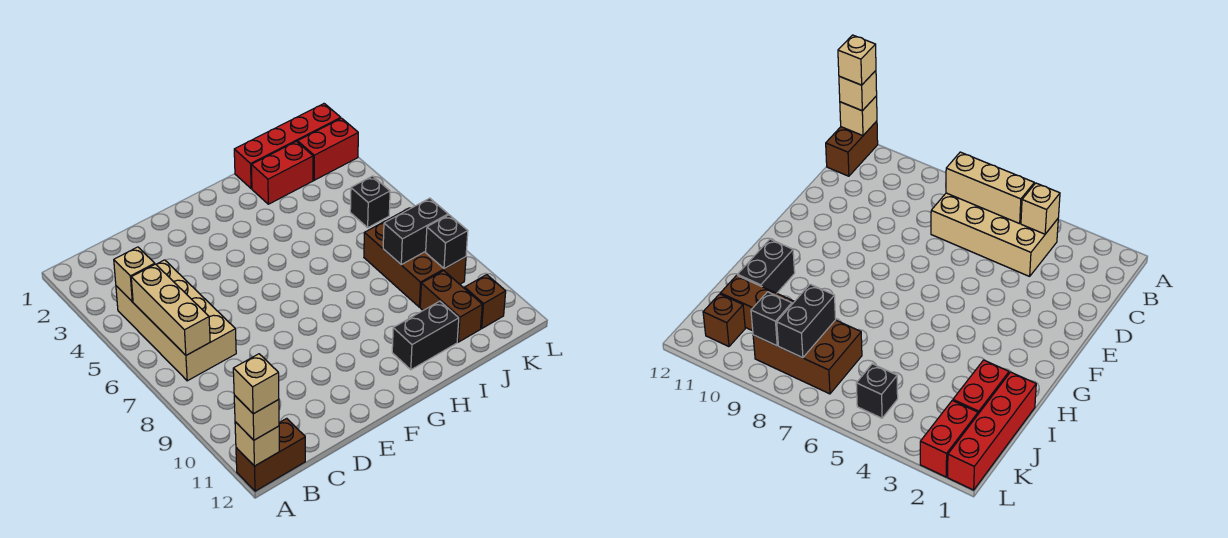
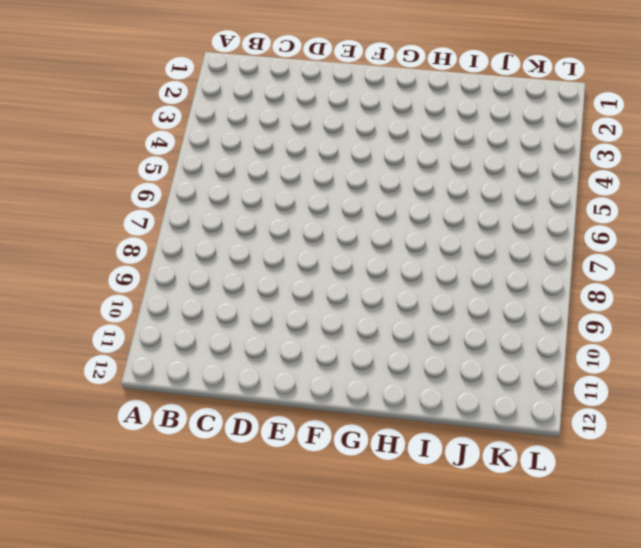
none -> brown brick A12:B12 level 1
none -> tan brick B4:C7 level 1
none -> black brick H11:I11 level 1

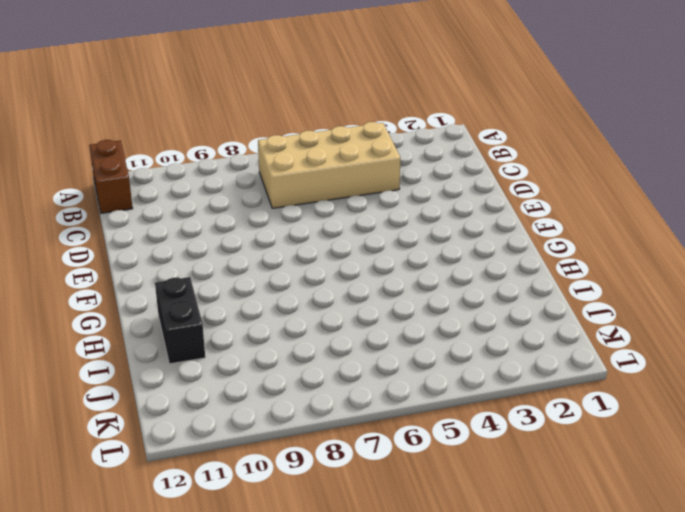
none -> red brick I1:L1 level 1
none -> red brick I2:J2 level 1
none -> brown brick J7:K9 level 1

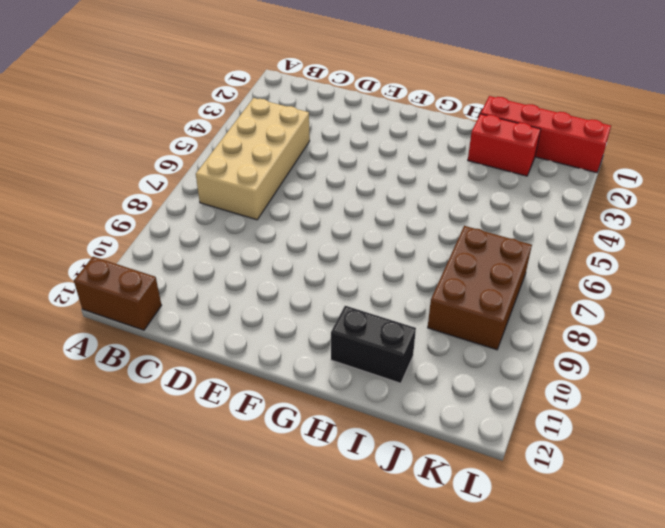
none -> brown brick J10:J11 level 1
none -> red brick K2:L2 level 1
none -> black brick K5 level 1

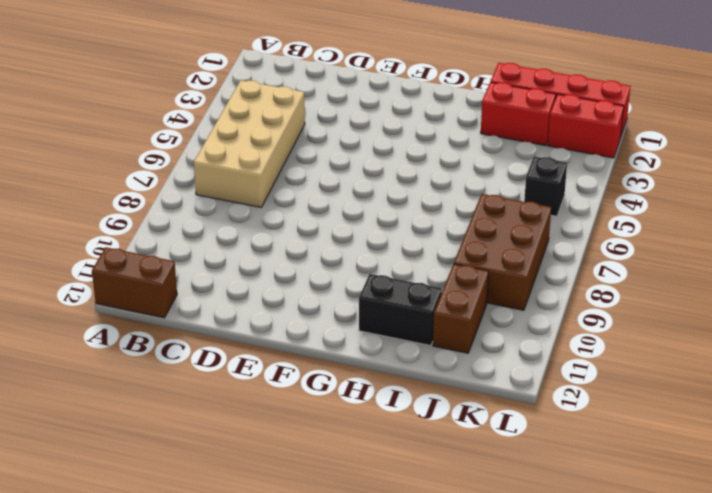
none -> brown brick K11 level 1
none -> tan brick A12 level 2
none -> tan brick B4 level 2

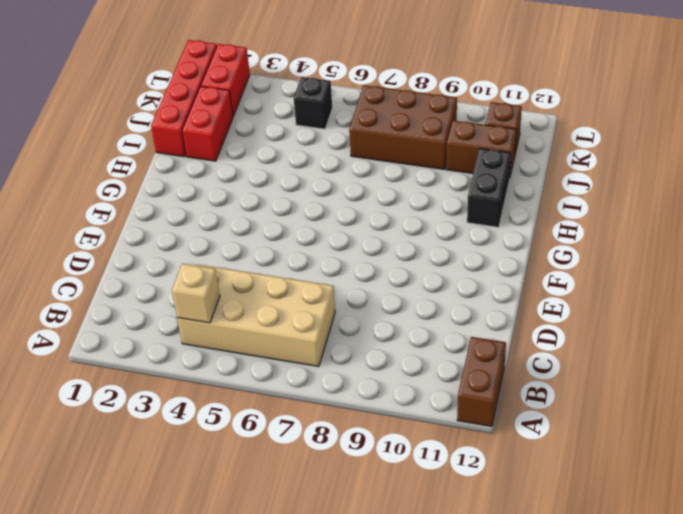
none -> tan brick A12 level 2
none -> tan brick B5:B7 level 2
none -> black brick J8:K8 level 2

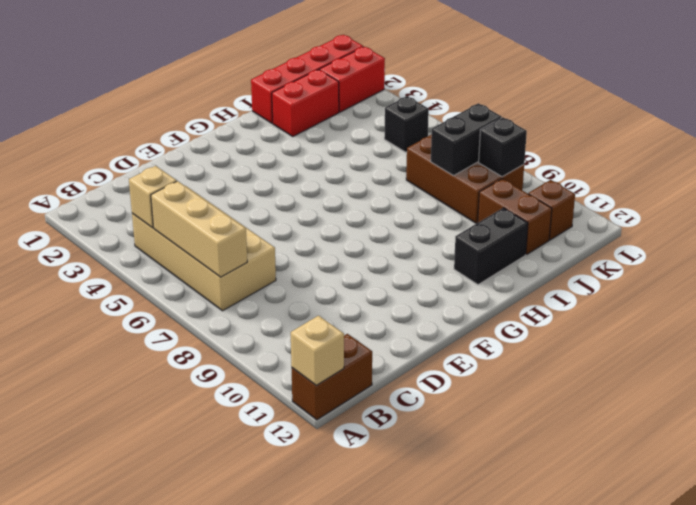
none -> tan brick A12 level 3
none -> tan brick A12 level 4

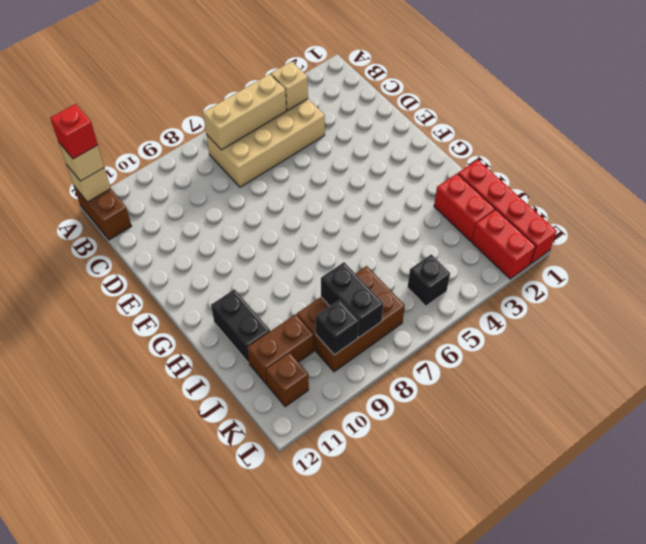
red brick A12 level 4 -> tan brick A12 level 4

